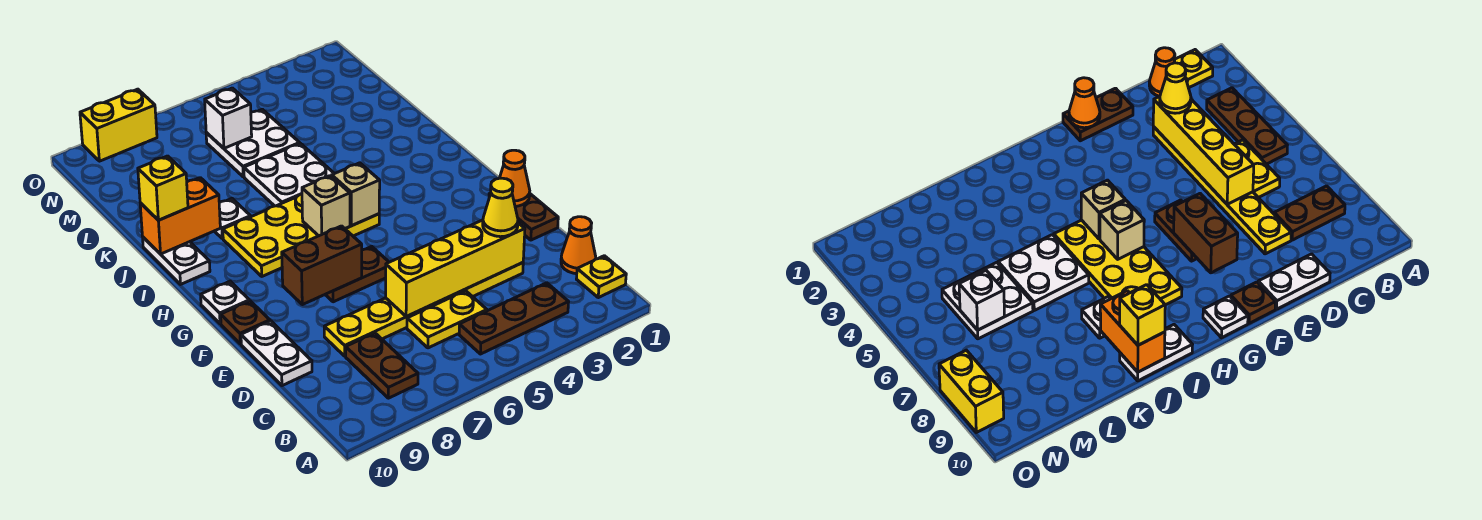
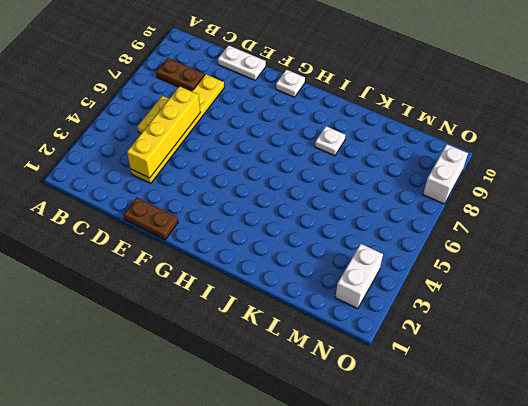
white brick N2:N3 level 1 -> none
white brick O8:O9 level 1 -> yellow brick O8:O9 level 1
none -> yellow plate B1 level 1
none -> brown plate B3:B5 level 1
none -> orange cone C1 level 1

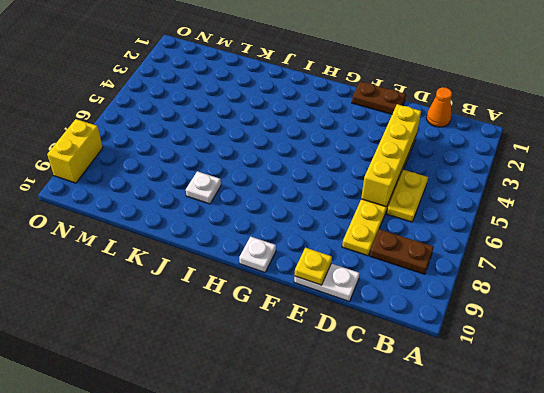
yellow plate E10 level 2 -> yellow plate B1 level 1
none -> brown plate B3:B5 level 1
none -> brown plate F6:F7 level 1
none -> brown plate F10 level 1

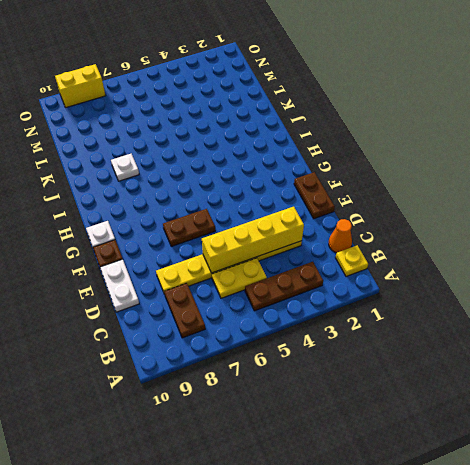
none -> yellow plate H5:I8 level 1
none -> white plate I10:J10 level 1
none -> white plate J5:K6 level 1

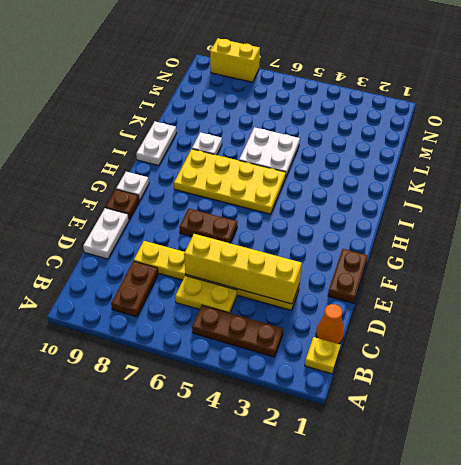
none -> white plate L5:M6 level 1
none -> orange cone F1 level 2
none -> brown brick F7:F8 level 2

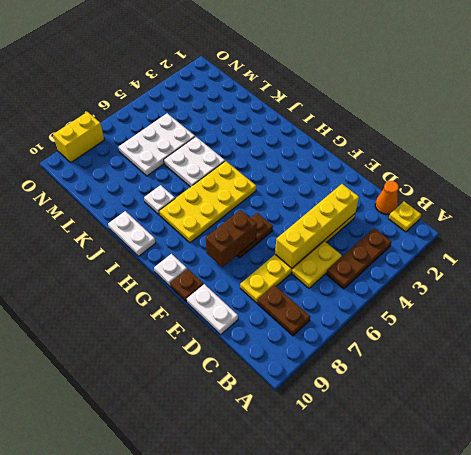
white plate L5:M7 level 1 -> white plate L5:M6 level 1
none -> brown plate E1:F1 level 1
none -> orange cone F1 level 2
none -> tan brick H5 level 2

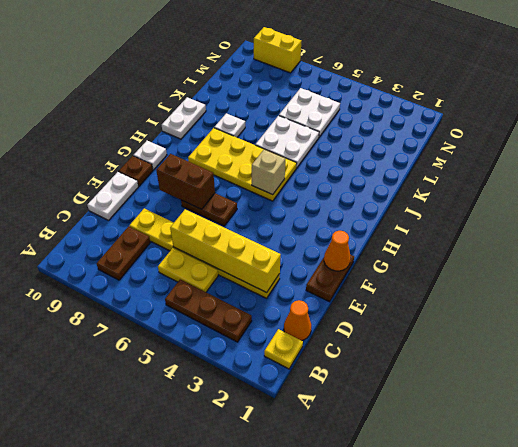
none -> tan brick H6 level 2
none -> orange brick J9:J10 level 2
none -> white brick M6 level 2

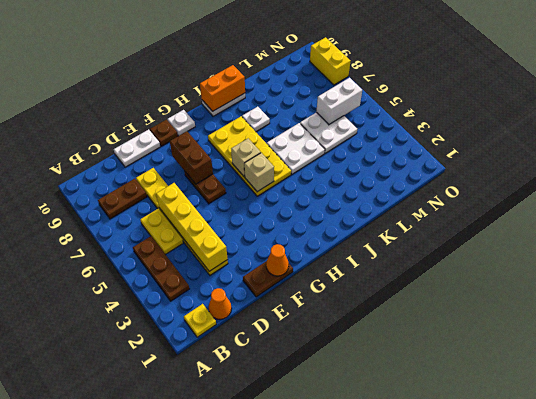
orange brick I10:J10 level 2 -> orange brick J9:J10 level 2
white brick M6:N6 level 2 -> white brick M6 level 2
none -> yellow cone D3 level 3
none -> yellow brick J10 level 3

